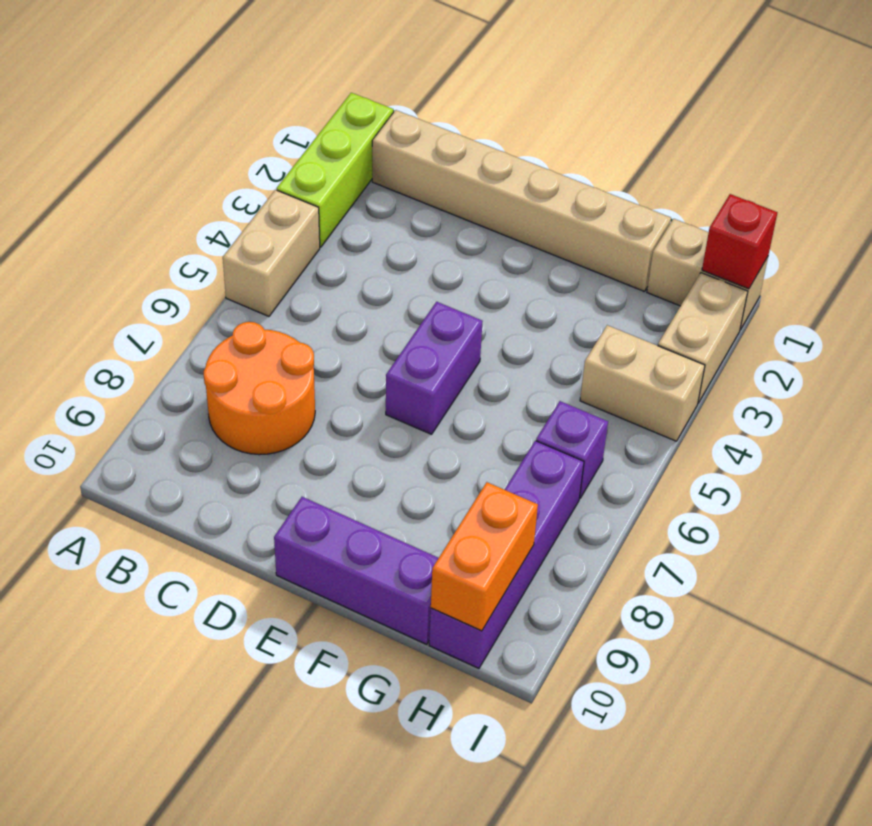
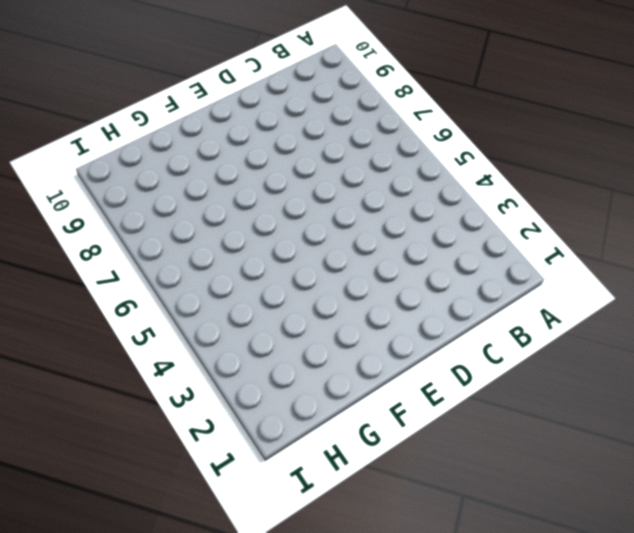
none -> lime brick A1:A3 level 1
none -> tan brick A4:A5 level 1
none -> tan brick B1:G1 level 1

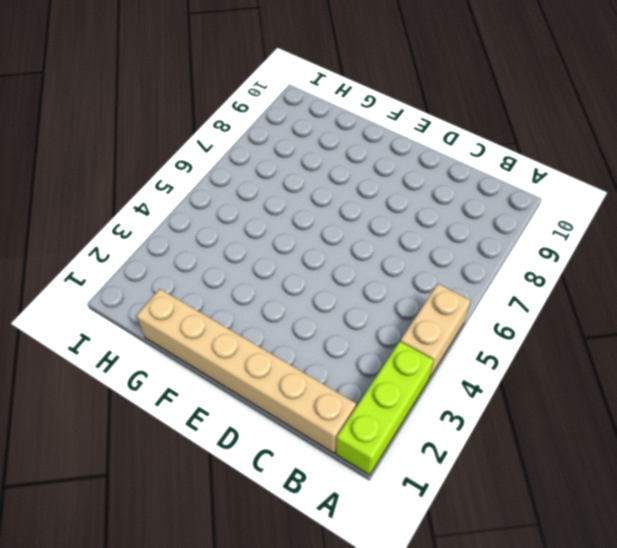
none -> orange round brick B7:C8 level 1
none -> purple brick E5:E6 level 1
none -> purple brick E10:G10 level 1

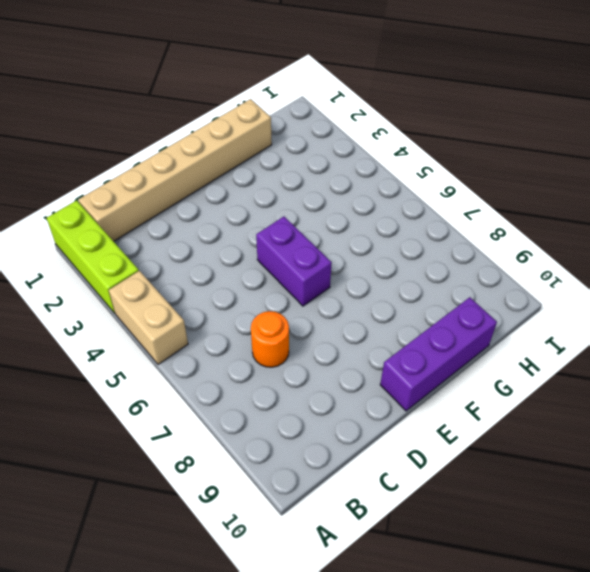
orange round brick C7 level 1 -> orange round brick B7:C8 level 1
none -> tan brick H1:I1 level 1
none -> tan brick H4:I4 level 1
none -> purple brick H6 level 1

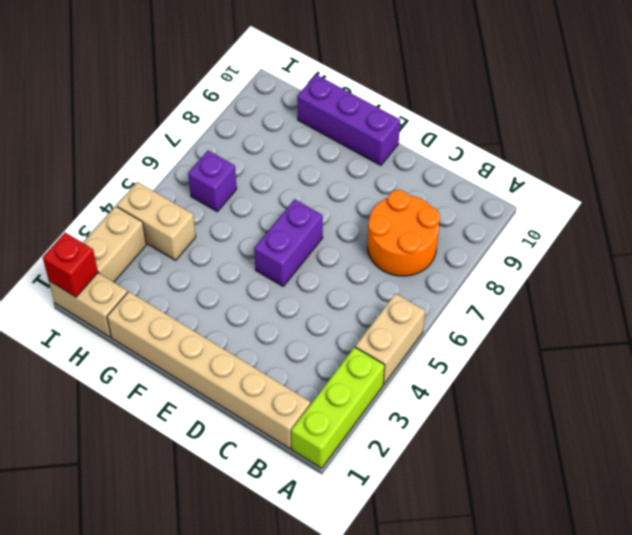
none -> purple brick H7:H10 level 1
none -> orange brick H9:H10 level 2

